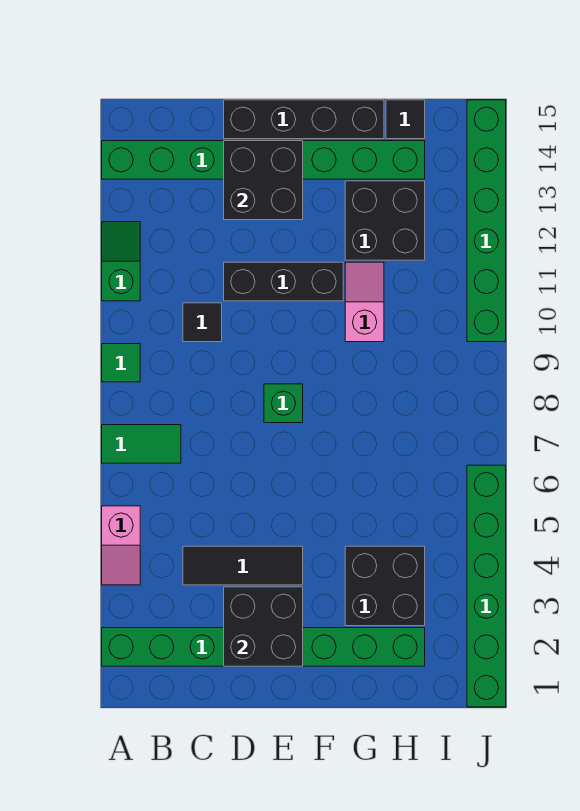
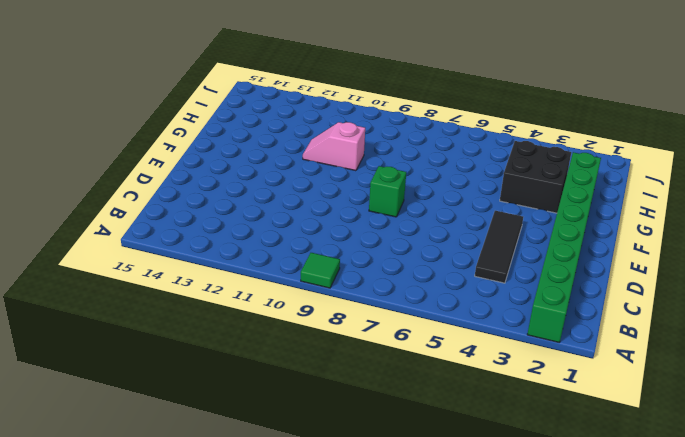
none -> pink slope A4:A5 level 1 top 5
none -> green tile A7:B7 level 1
none -> green slope A11:A12 level 1 top 11

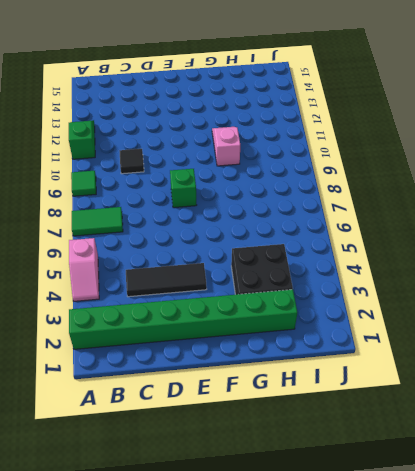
none -> green brick A14:H14 level 1
none -> black brick D11:F11 level 1
none -> black brick D15:G15 level 1

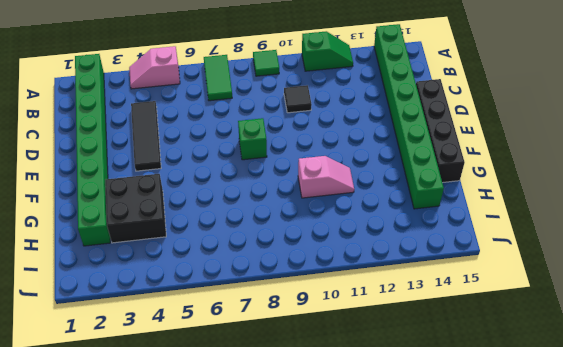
none -> black brick D11:F11 level 1
none -> black brick G12:H13 level 1
none -> black tile H15 level 1

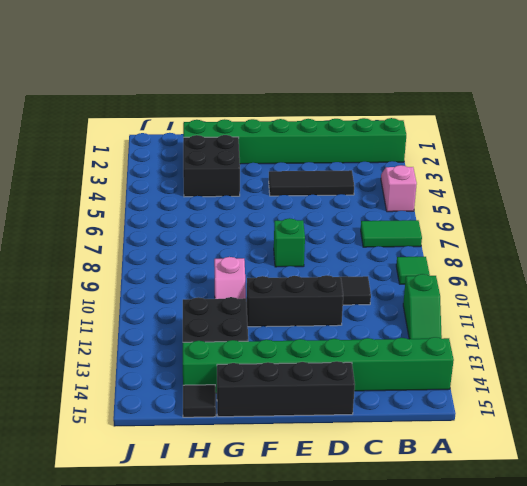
none -> green brick J1:J6 level 1
none -> green brick J10:J15 level 1
none -> black brick D2:E3 level 2

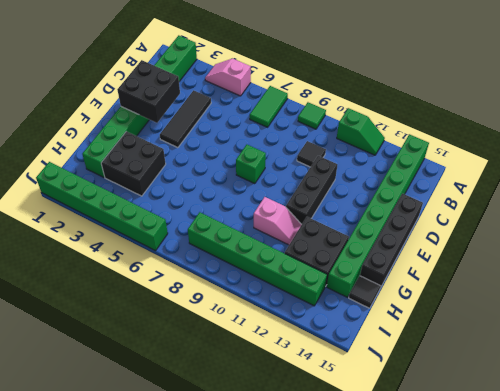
green brick I8:I13 level 1 -> green brick J10:J15 level 1
none -> black brick D13:E14 level 2

